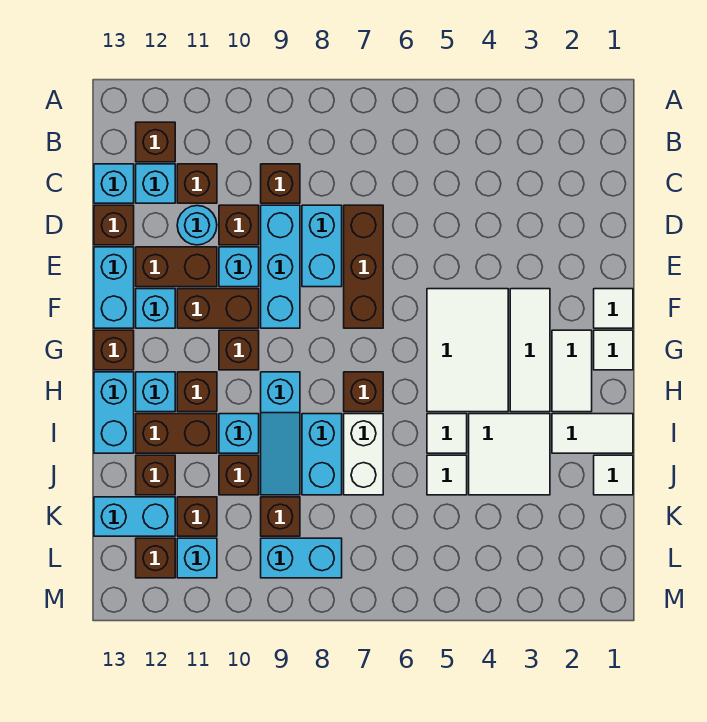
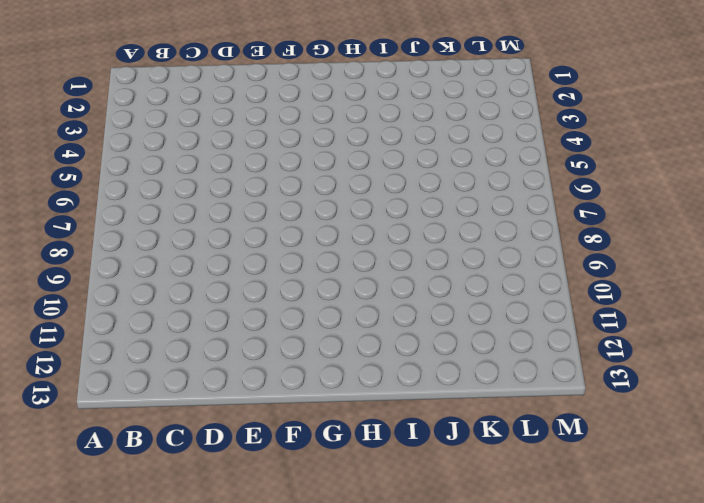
none -> brown brick B12 level 1
none -> brown brick C9 level 1
none -> brown brick C11 level 1
none -> cyan brick C12 level 1

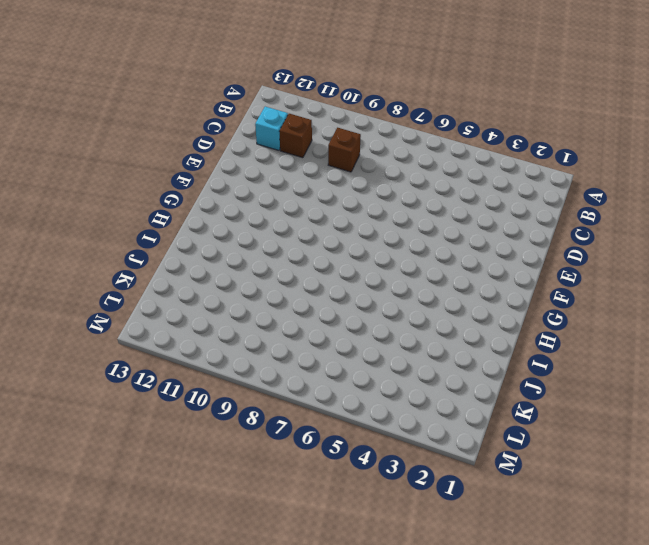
none -> brown brick B12 level 1
none -> cyan brick C13 level 1
none -> brown brick D7:F7 level 1
none -> cyan brick D8:E8 level 1

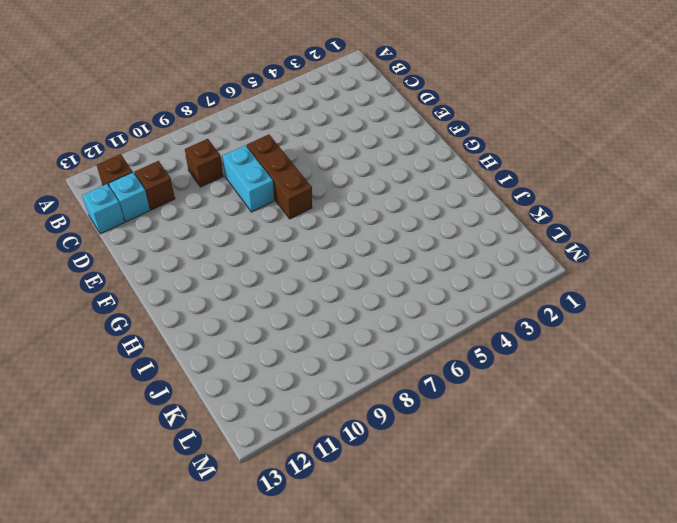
none -> cyan brick D9:F9 level 1
none -> brown brick D10 level 1
none -> cyan round brick D11 level 1
none -> brown brick D13 level 1

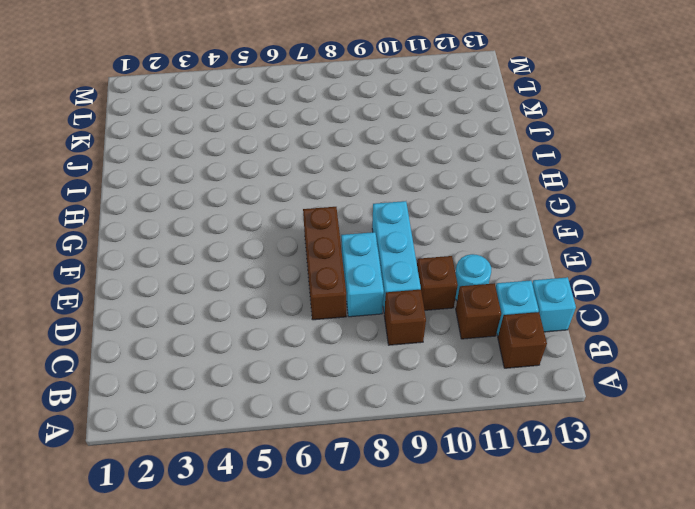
none -> brown brick D13 level 1
none -> cyan brick E10 level 1
none -> brown brick E11:E12 level 1
none -> cyan brick E13:F13 level 1

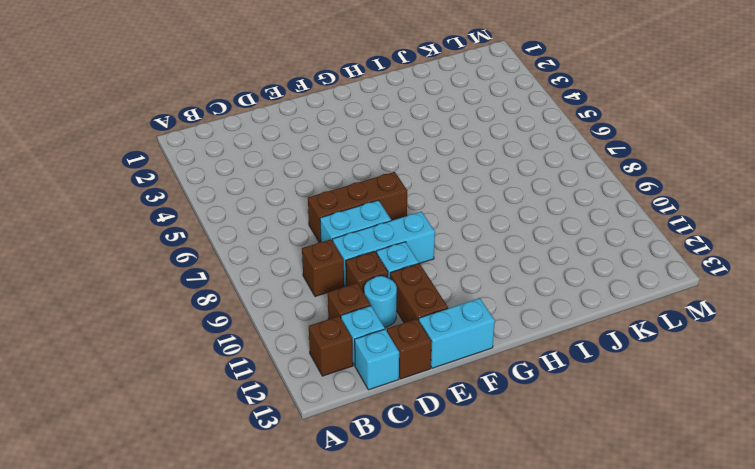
none -> white tile F1 level 1
none -> white tile F3:H3 level 1
none -> white tile F4:H5 level 1
none -> brown brick F10:F11 level 1

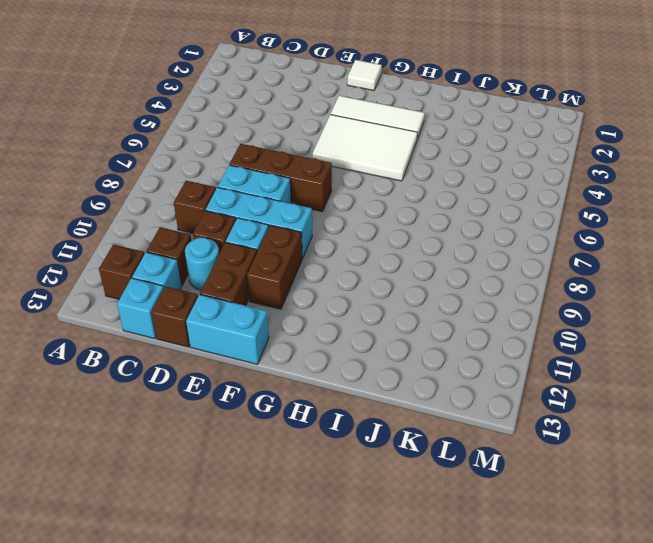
none -> cyan brick F12 level 1
none -> white tile G1 level 1
none -> white tile G2:H2 level 1
none -> brown brick G10 level 1

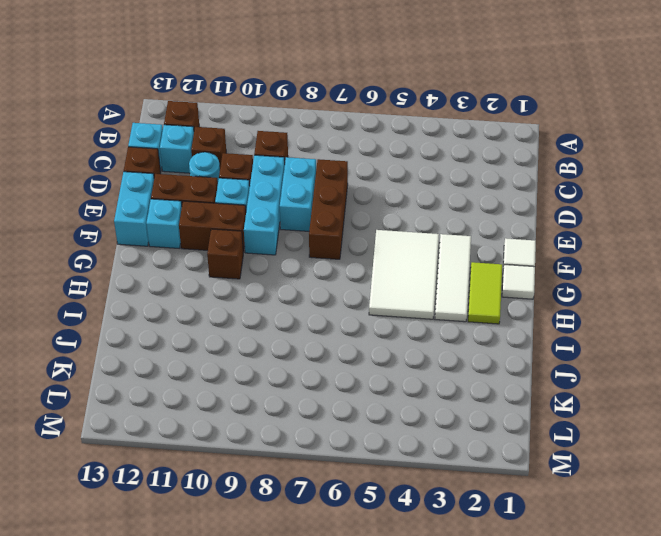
lime tile G2:H2 level 1 -> white tile G2:H2 level 1
none -> brown brick G13 level 1
none -> brown brick H7 level 1
none -> cyan slope H9:J9 level 1 top H
none -> brown brick H11 level 1

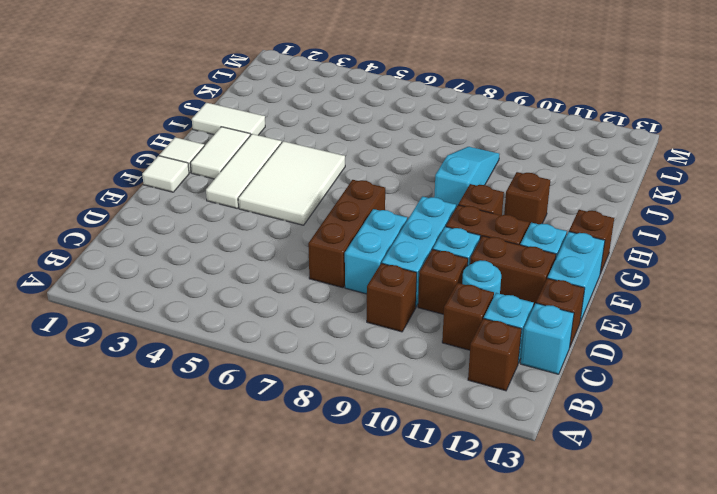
none -> brown brick H7 level 1
none -> cyan brick H12 level 1
none -> cyan brick H13:I13 level 1
none -> white tile I3:J4 level 1

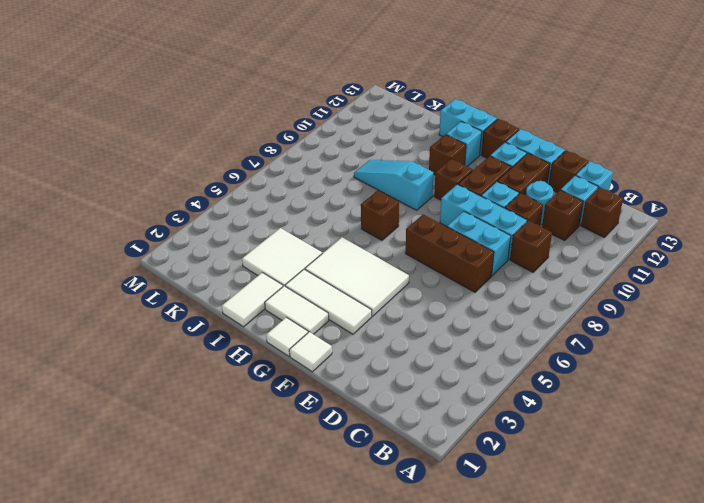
none -> white tile I5 level 1
none -> white brick I7:J7 level 1
none -> cyan brick I8:J8 level 1
none -> cyan brick I10 level 1

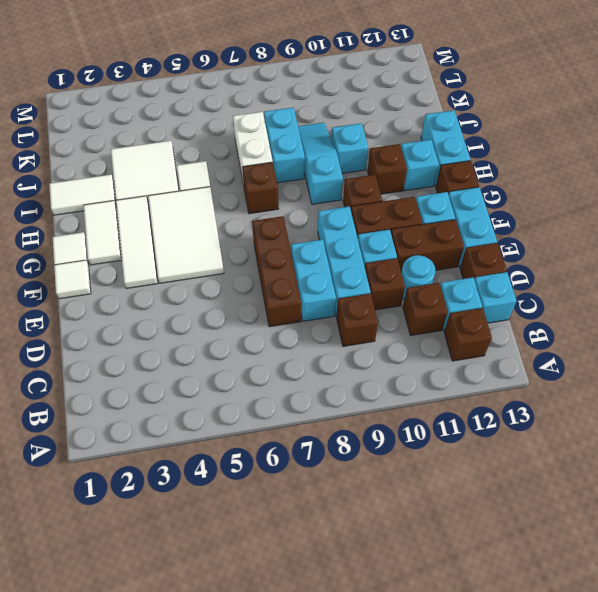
none -> brown brick I11:I12 level 1
none -> white tile J1 level 1
none -> white tile J5 level 1
none -> brown brick J10 level 1

